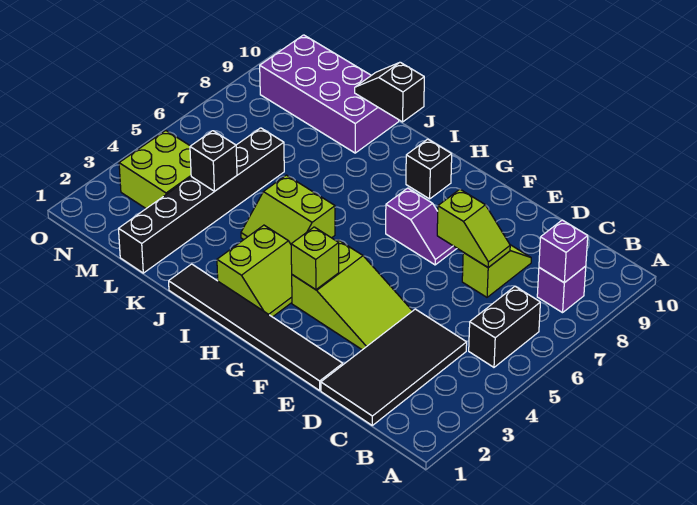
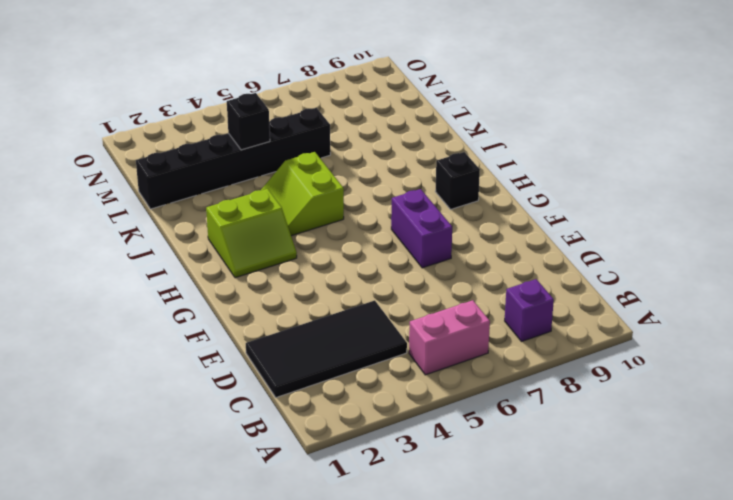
pink brick B5:B6 level 1 -> black brick B5:B6 level 1
purple brick F7:G7 level 1 -> purple slope F7:G7 level 1 top G
none -> lime slope D7:D8 level 1 top 7
none -> black tile E1:J1 level 1
none -> lime slope E3:G4 level 1 top G

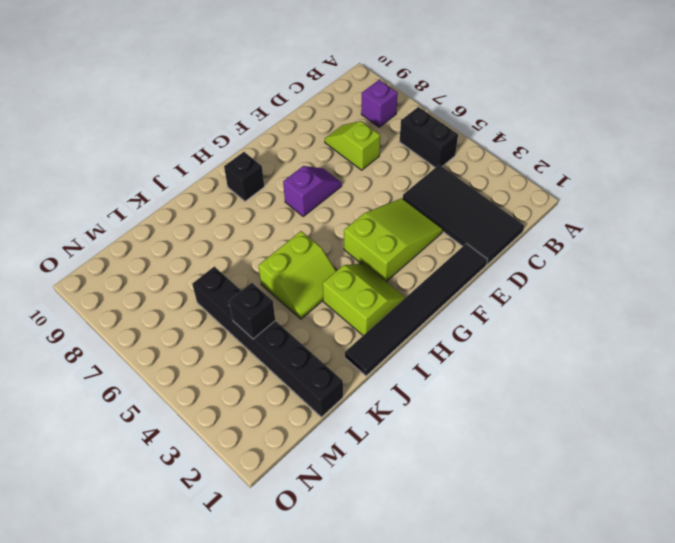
none -> purple brick K9:N10 level 1
none -> lime brick M3:N4 level 1
none -> purple brick B8 level 2

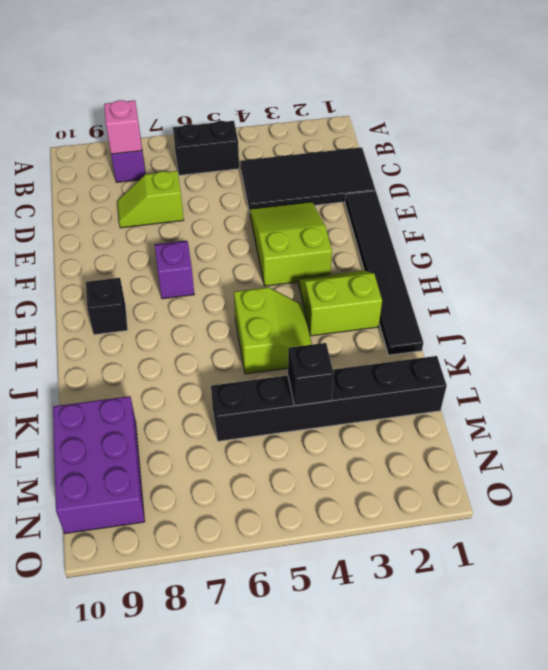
pink brick B8 level 2 -> purple brick B8 level 2
purple brick L9:N10 level 1 -> purple brick K9:N10 level 1
none -> lime brick M3:N4 level 1
none -> lime slope D7:E7 level 2 top E
none -> lime brick G3 level 2

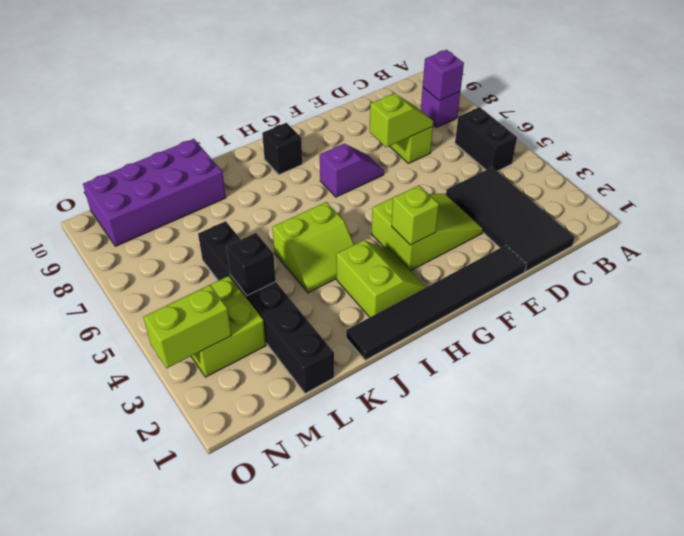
lime brick N3:O3 level 2 -> none
none -> black slope J10:K10 level 2 top J

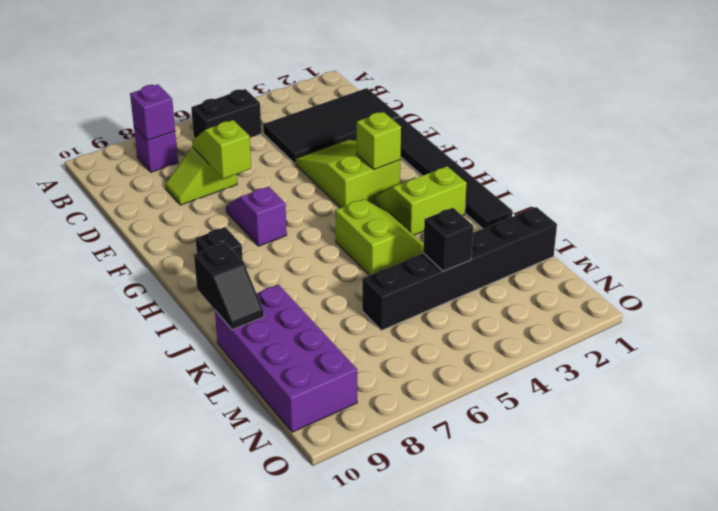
none -> lime brick M3:N4 level 1

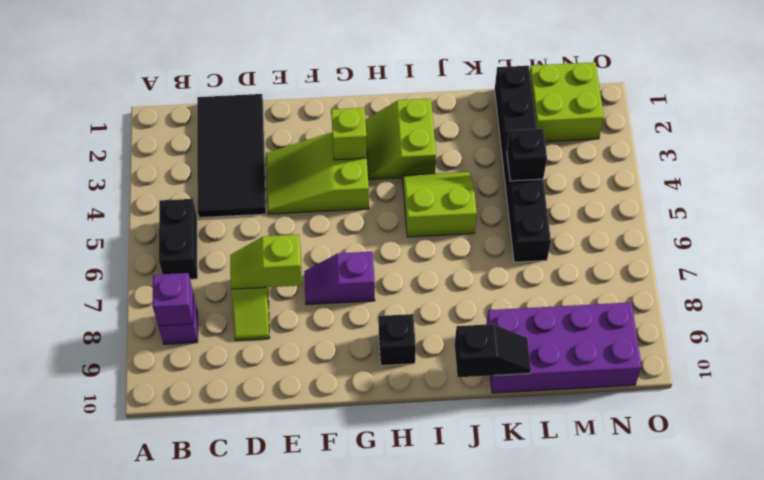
lime brick M1:N2 level 1 -> lime brick M3:N4 level 1
none -> black tile E1:J1 level 1

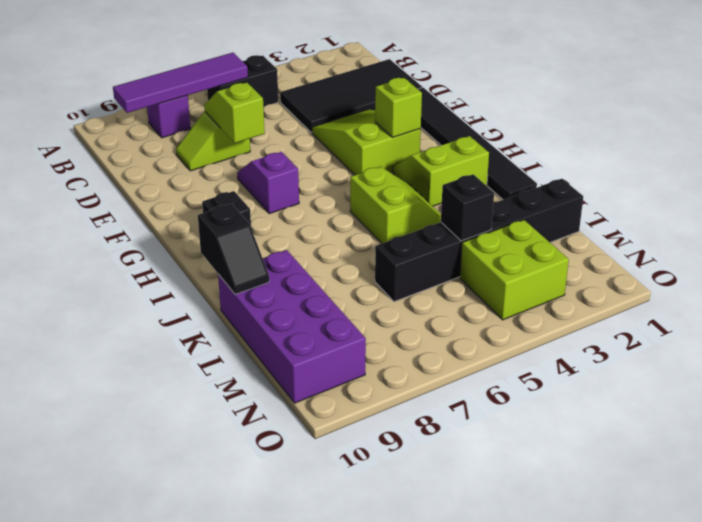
purple tile B6:B9 level 2 -> purple brick B8 level 2

